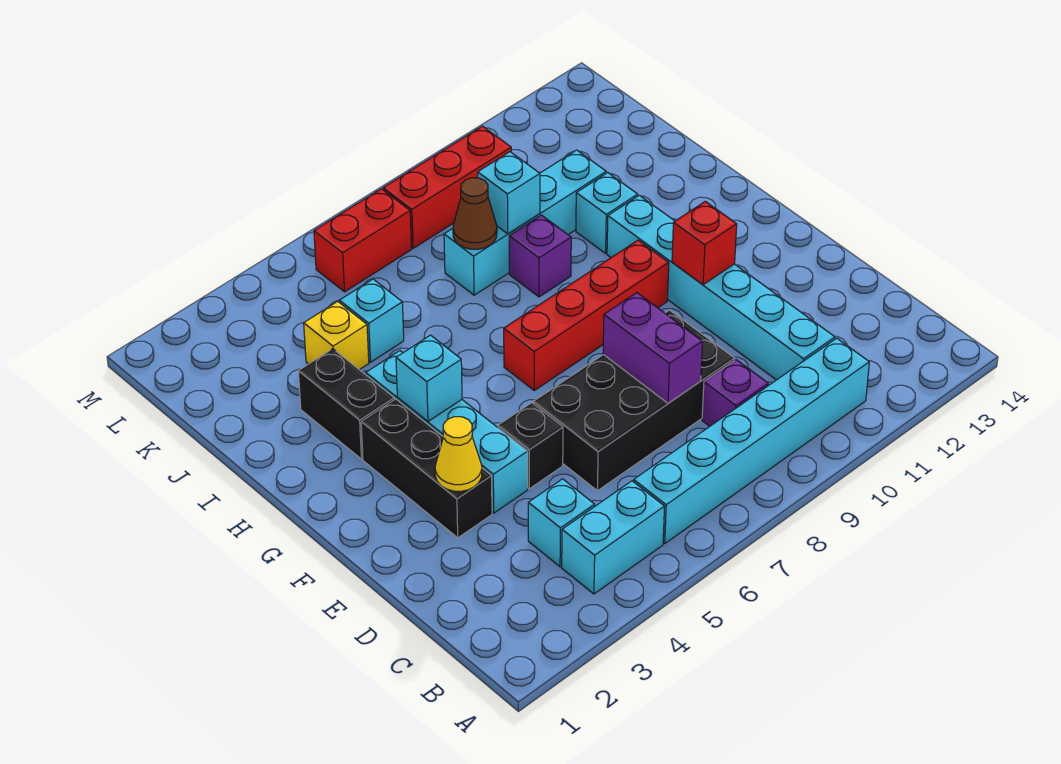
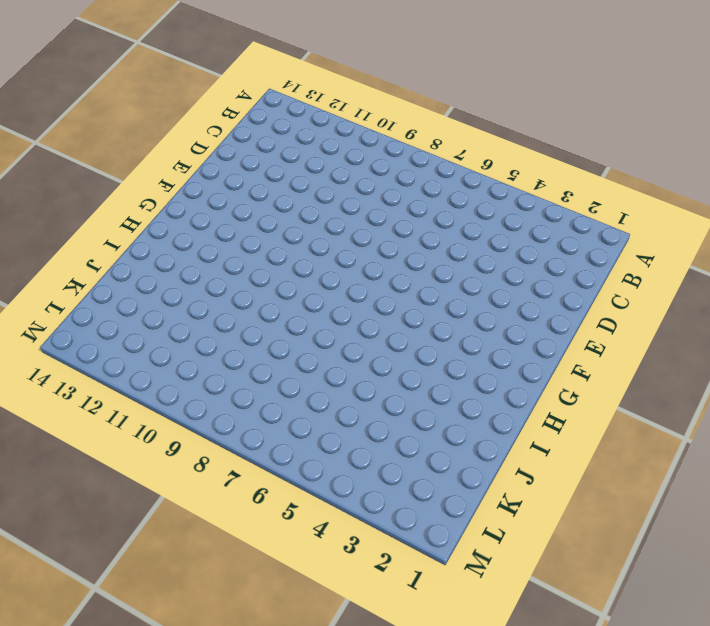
none -> cyan brick B4:B5 level 1
none -> cyan brick B6:B11 level 1
none -> cyan brick C4 level 1

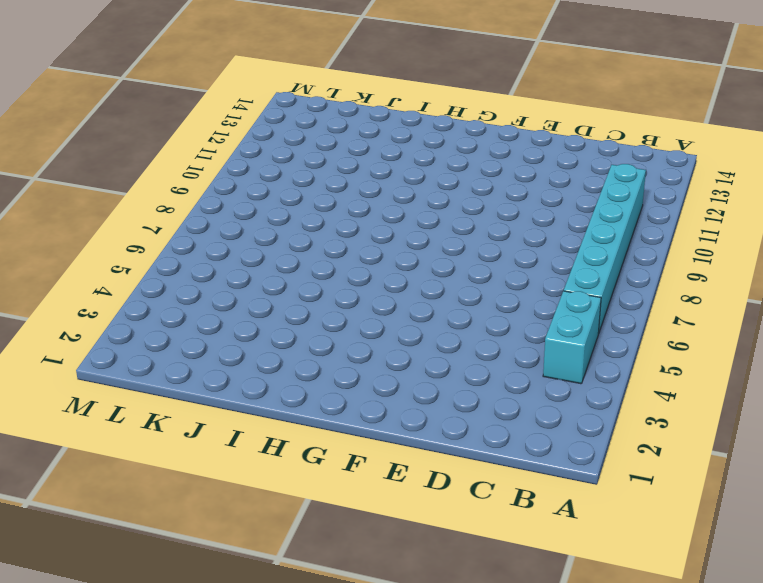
none -> cyan brick C4 level 1
none -> purple brick C9 level 1
none -> cyan brick C11:H11 level 1

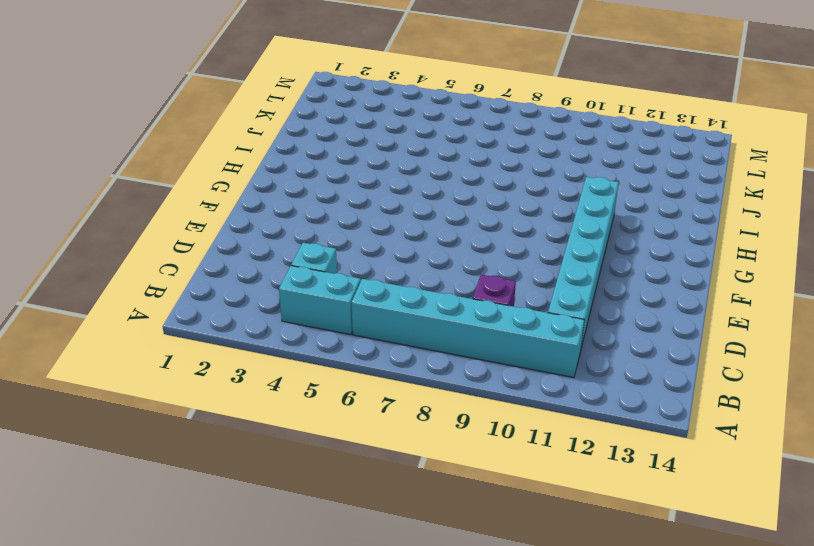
none -> black brick D6:E9 level 1
none -> black brick E3:G3 level 1
none -> cyan brick E4:H4 level 1

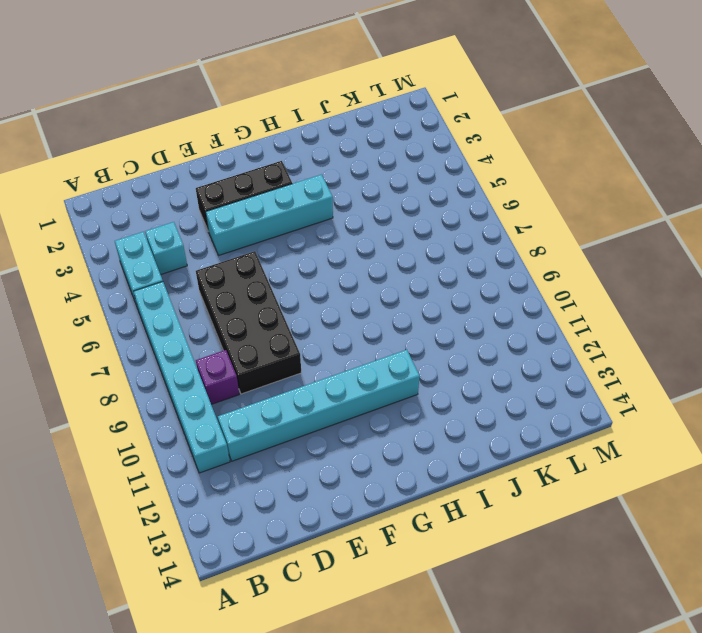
none -> black brick E5 level 1
none -> red brick G7:G10 level 1
none -> black brick H3:I3 level 1

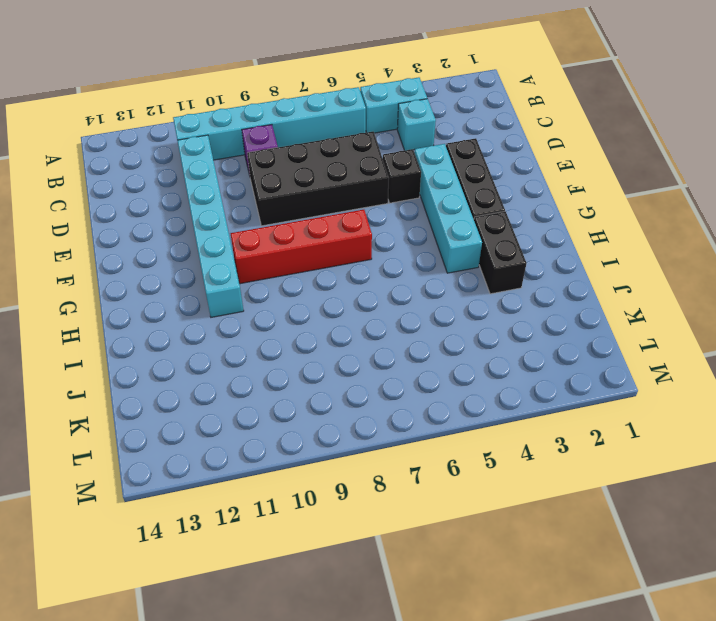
none -> purple brick I9 level 1
none -> cyan brick I11 level 1
none -> yellow brick J4 level 1

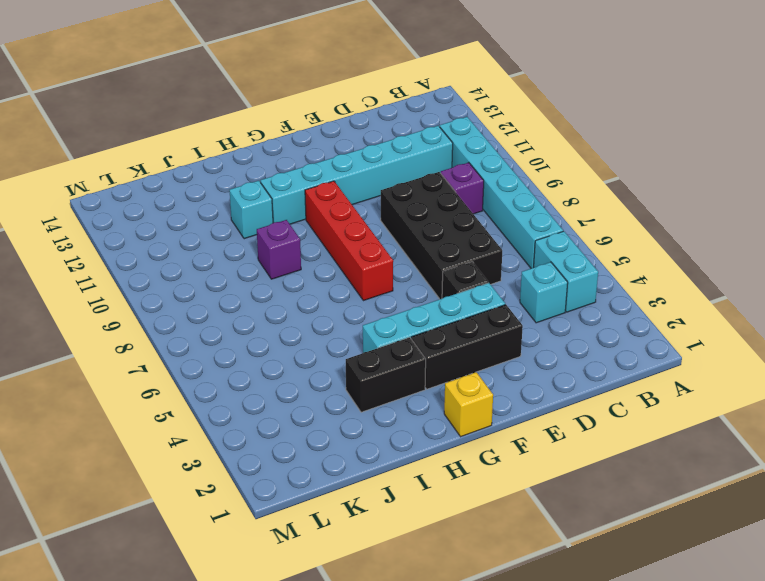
yellow brick G1 level 1 -> yellow brick J4 level 1
none -> cyan brick J5 level 1
none -> cyan brick J8:J11 level 1
none -> red brick L6:L7 level 1

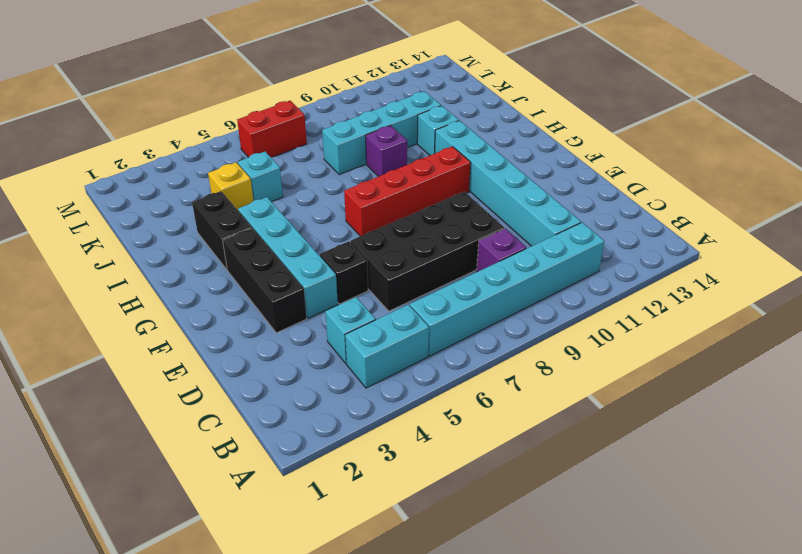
none -> red brick L8:L10 level 1
none -> purple brick D8:E8 level 2
none -> yellow cone E3 level 2

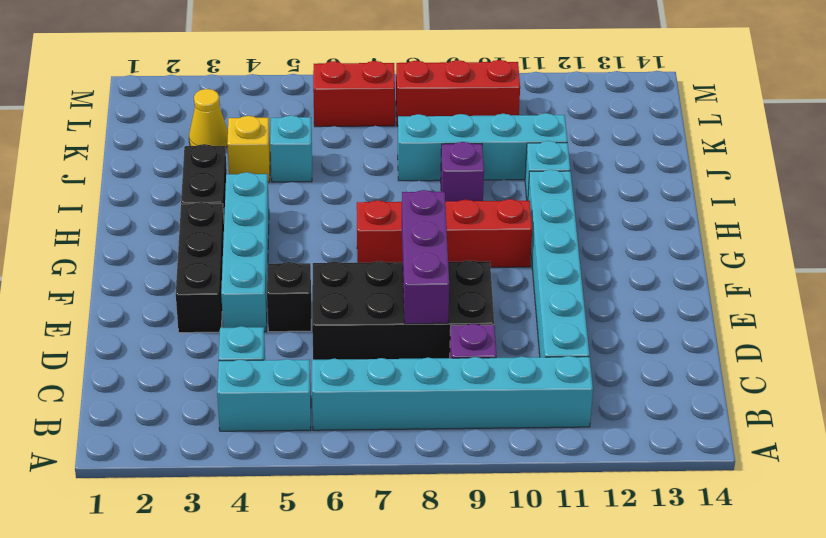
purple brick D8:F8 level 2 -> purple brick D8:E8 level 2
yellow cone K3 level 1 -> yellow cone E3 level 2
none -> red brick F11 level 2
none -> cyan brick G4 level 2
none -> brown cone J8 level 2

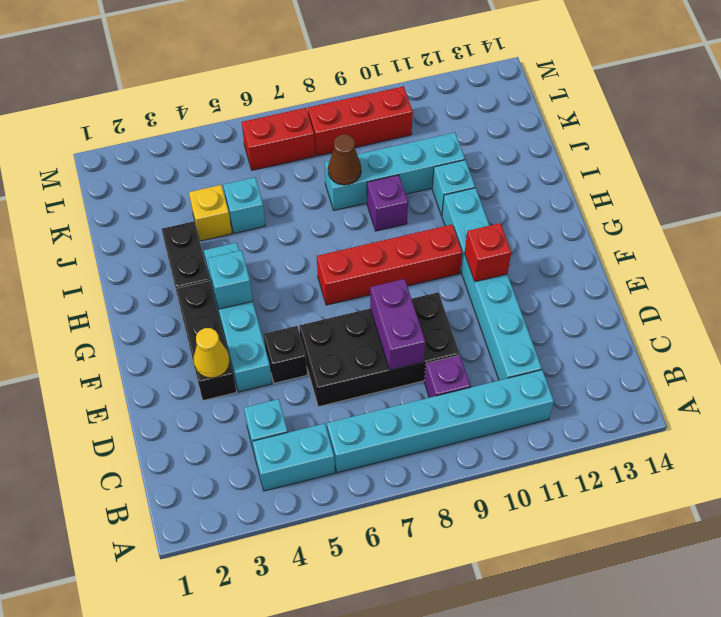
none -> cyan brick J9 level 2

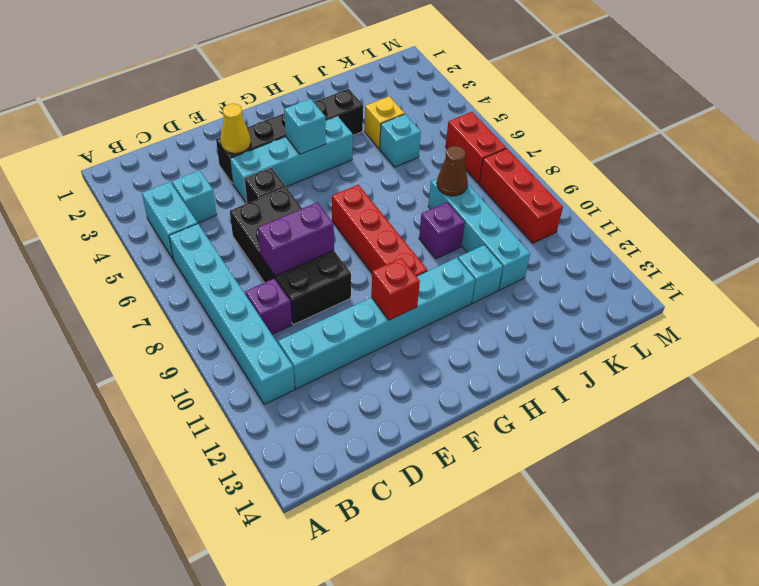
none -> cyan brick J9 level 2

